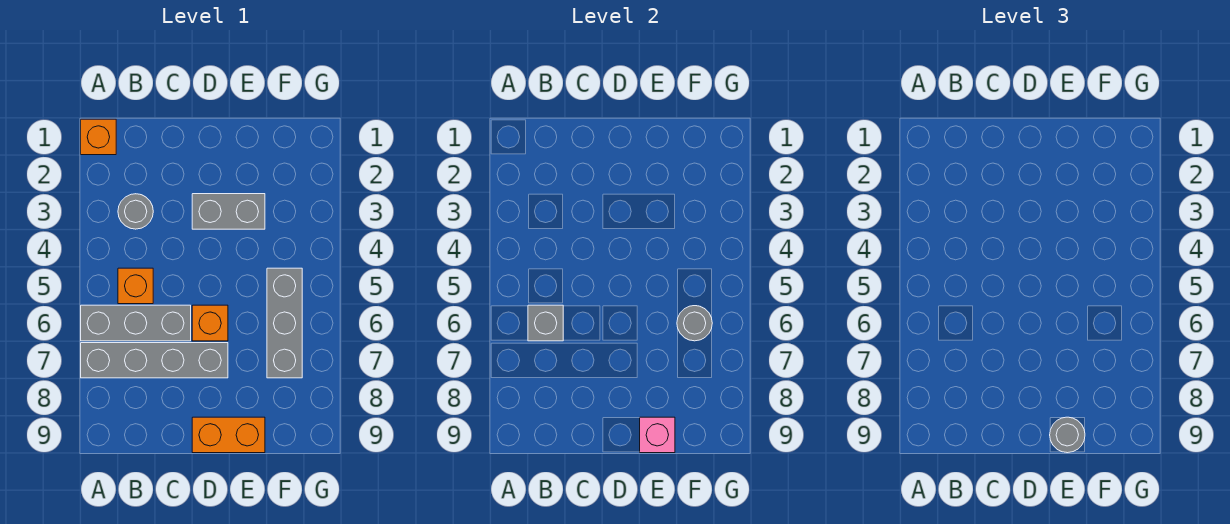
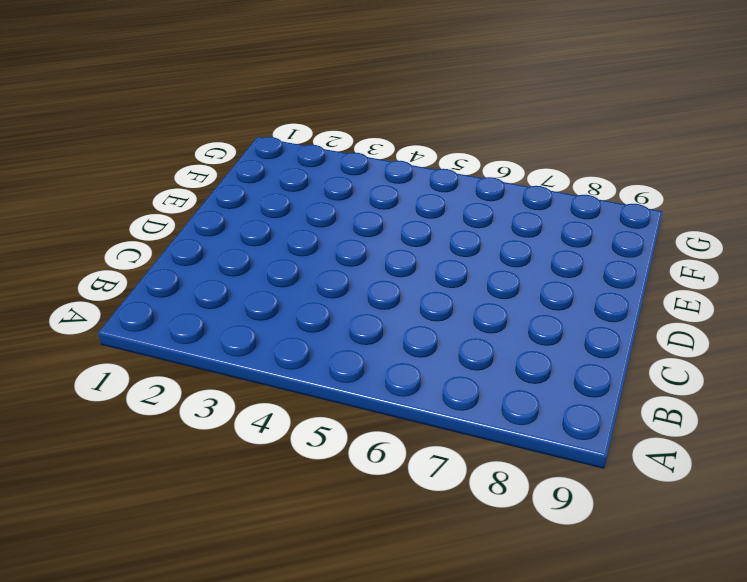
none -> orange brick A1 level 1
none -> grey brick A6:C6 level 1
none -> grey brick A7:D7 level 1

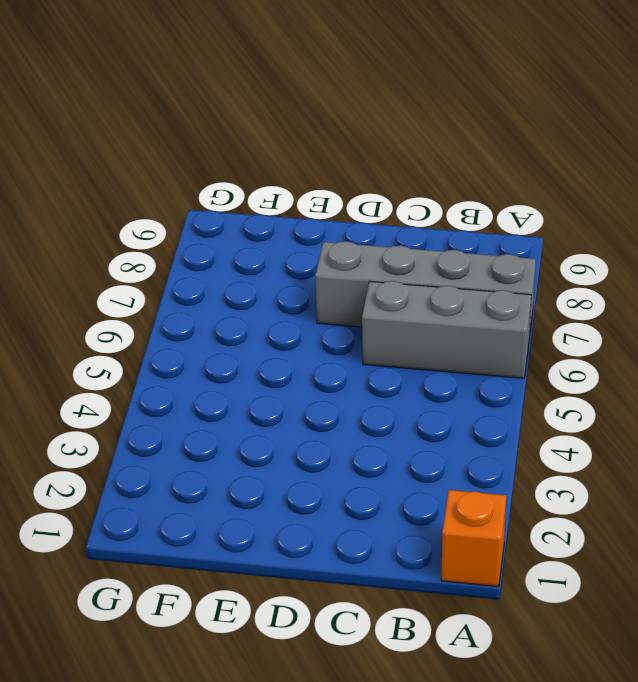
none -> grey round brick B3 level 1
none -> orange brick B5 level 1
none -> grey brick D3:E3 level 1

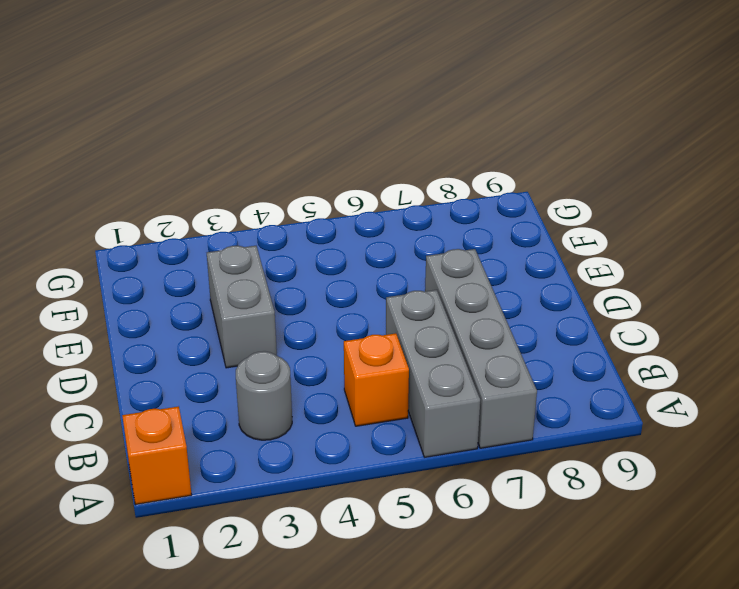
none -> orange brick D6 level 1
none -> orange brick D9:E9 level 1
none -> grey brick F5:F7 level 1

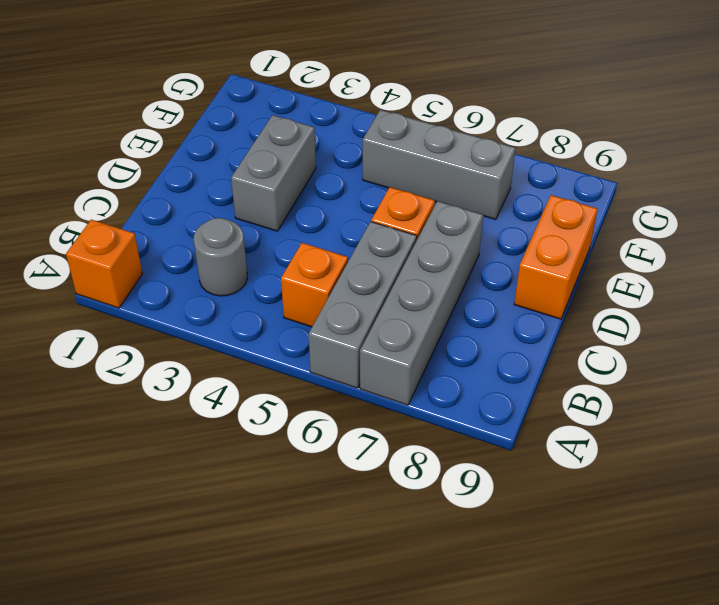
none -> grey brick B6 level 2
none -> pink brick E9 level 2
none -> grey round brick F6 level 2

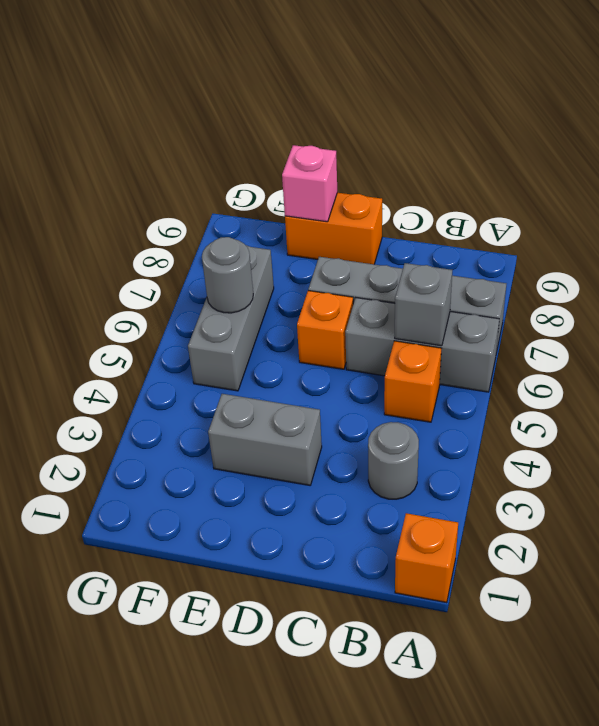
none -> grey round brick E9 level 3

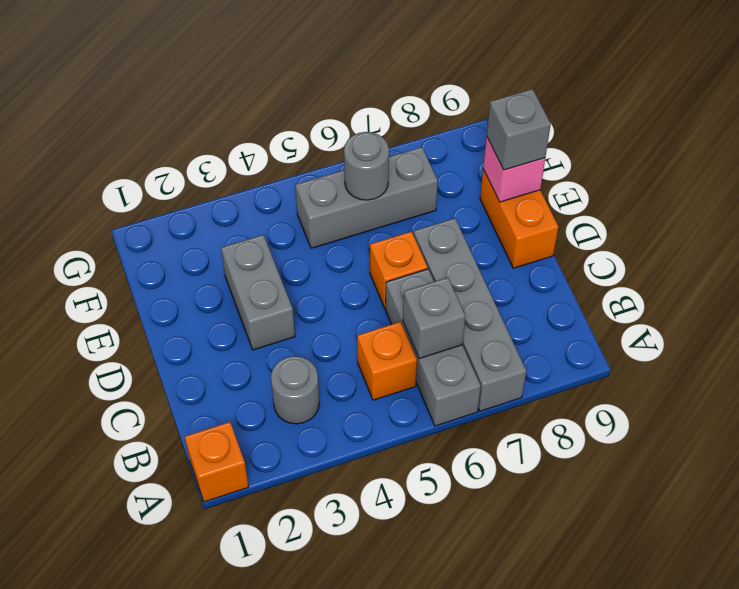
grey brick E9 level 3 -> grey round brick E9 level 3

